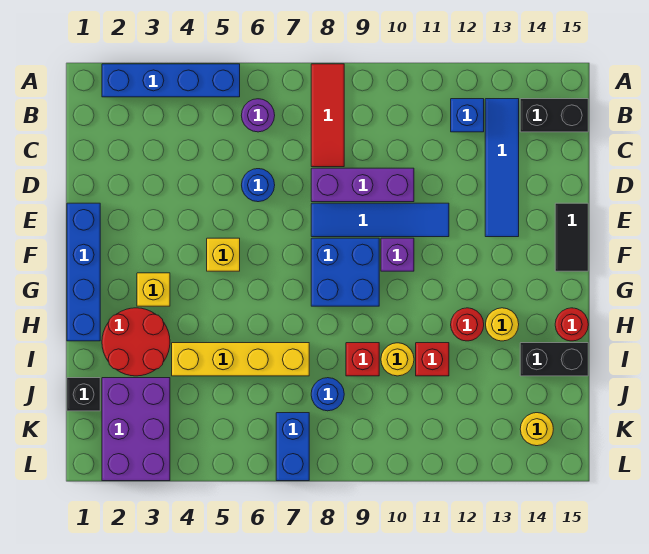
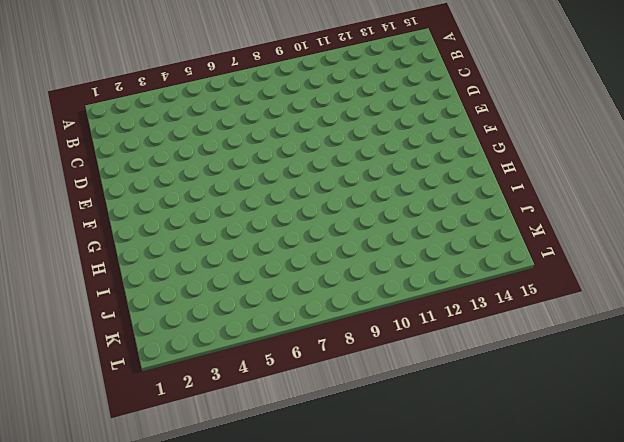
none -> blue brick A2:A5 level 1
none -> red tile A8:C8 level 1
none -> purple round brick B6 level 1

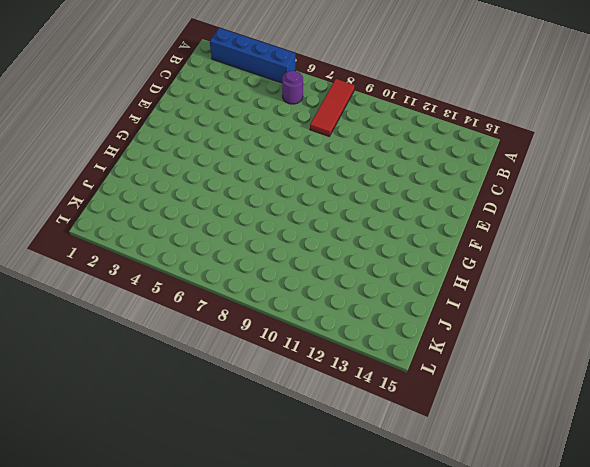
none -> blue brick B12 level 1
none -> blue tile B13:E13 level 1
none -> black brick B14:B15 level 1

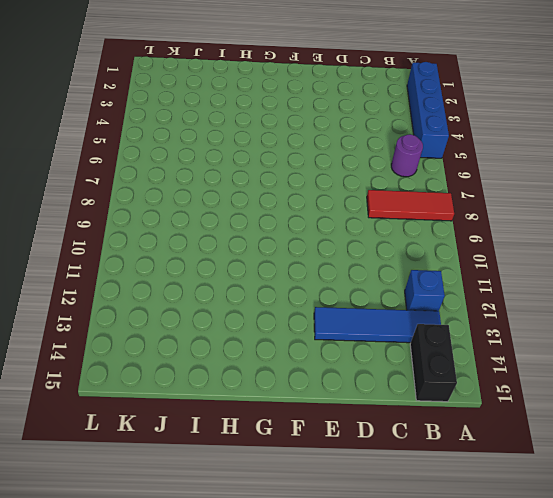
none -> blue round brick D6 level 1
none -> purple brick D8:D10 level 1
none -> blue brick E1:H1 level 1

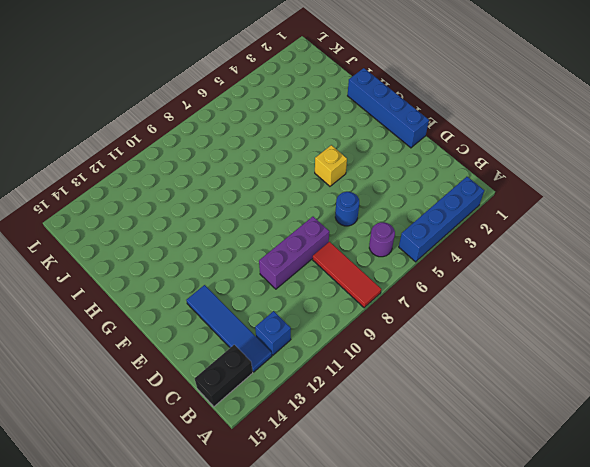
none -> blue tile E8:E11 level 1
none -> black tile E15:F15 level 1
none -> blue brick F8:G9 level 1

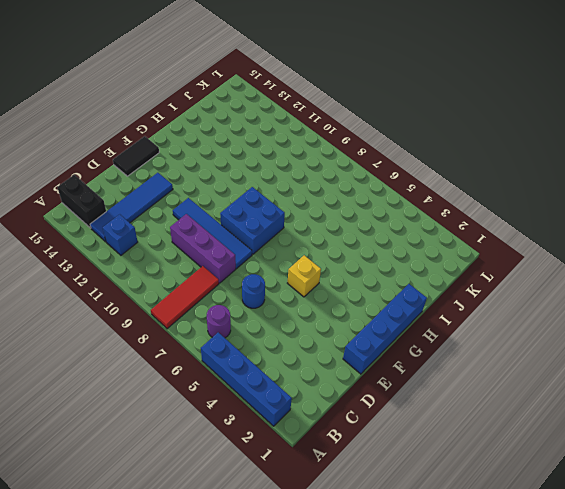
none -> purple brick F10 level 1
none -> yellow brick G3 level 1
none -> red round brick H2:I3 level 1

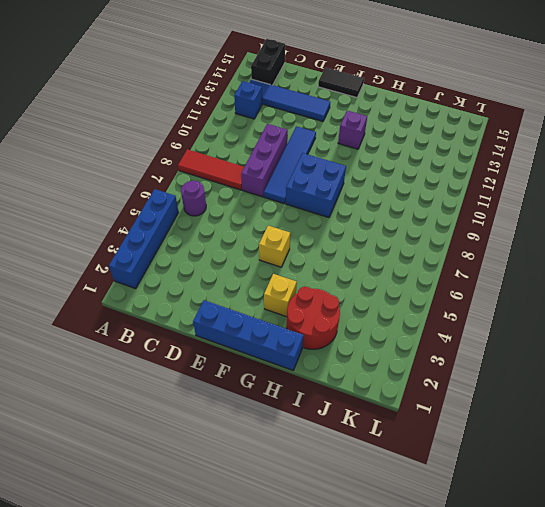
purple brick G12 level 1 -> purple brick F10 level 1
none -> blue round brick D6 level 1
none -> red round brick H12 level 1
none -> yellow round brick H13 level 1

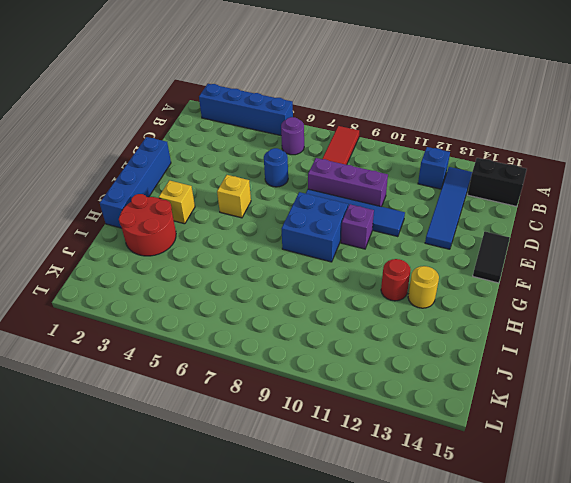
none -> red round brick H15 level 1
none -> yellow brick I4:I7 level 1
none -> red brick I9 level 1

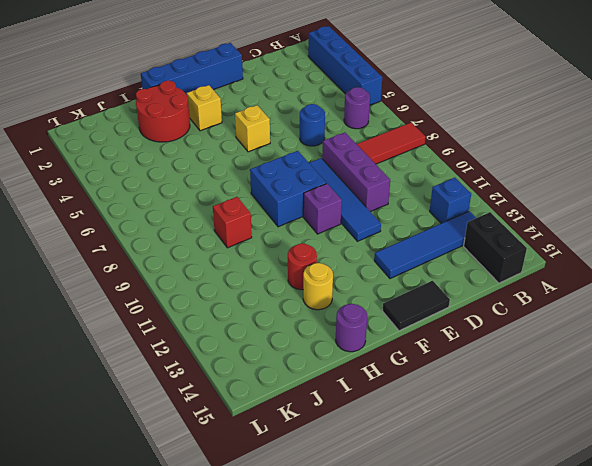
purple round brick H15 level 1 -> red round brick H15 level 1
none -> yellow brick I4:I7 level 1
none -> yellow round brick I10 level 1
none -> red brick I11 level 1

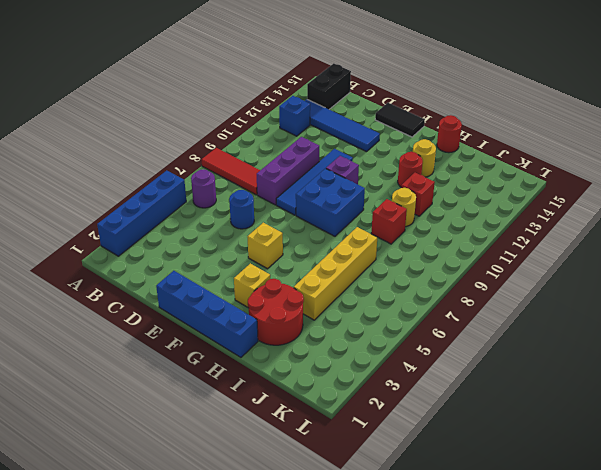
none -> black brick I14:I15 level 1
none -> black brick J1 level 1
none -> purple brick J2:L3 level 1

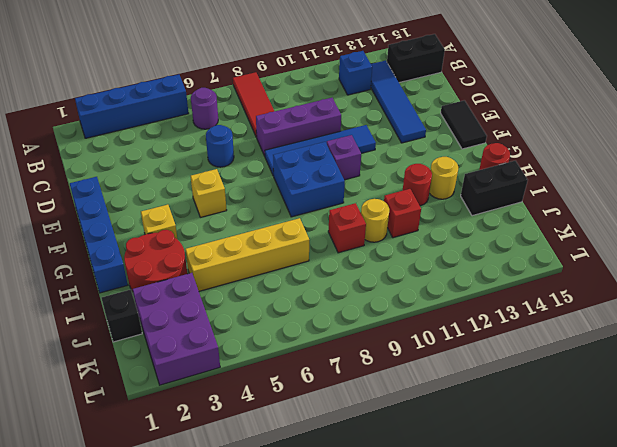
none -> blue round brick J8 level 1
none -> blue brick K7:L7 level 1
none -> yellow round brick K14 level 1

